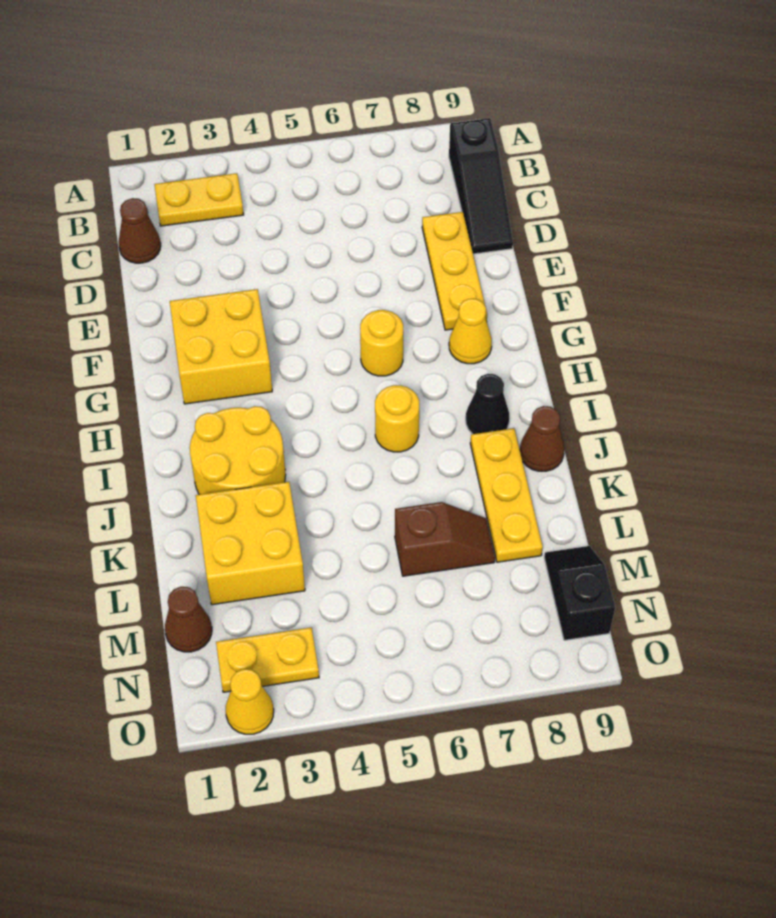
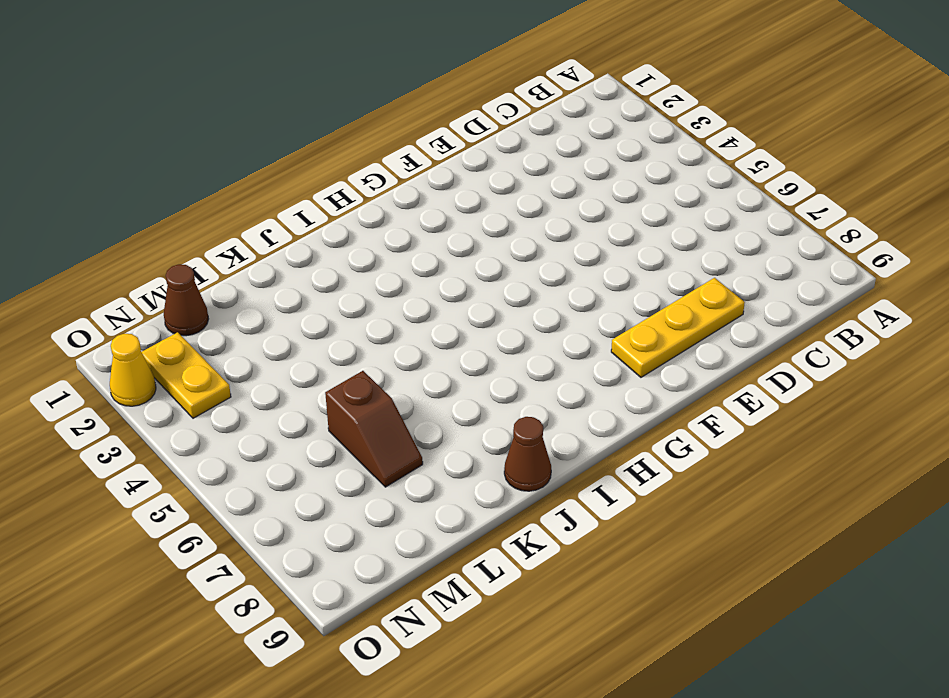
none -> yellow plate B2:B3 level 1
none -> black slope B9:D9 level 1 top B
none -> brown cone C1 level 1

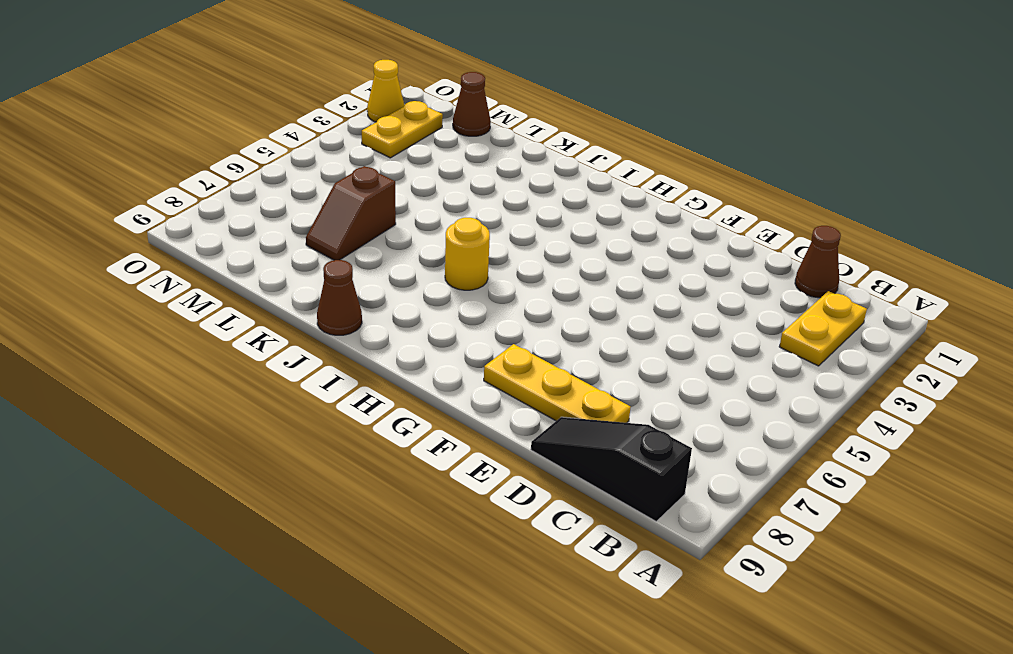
none -> yellow brick F2:G3 level 1
none -> yellow round brick G6 level 1
none -> yellow cone G8 level 1

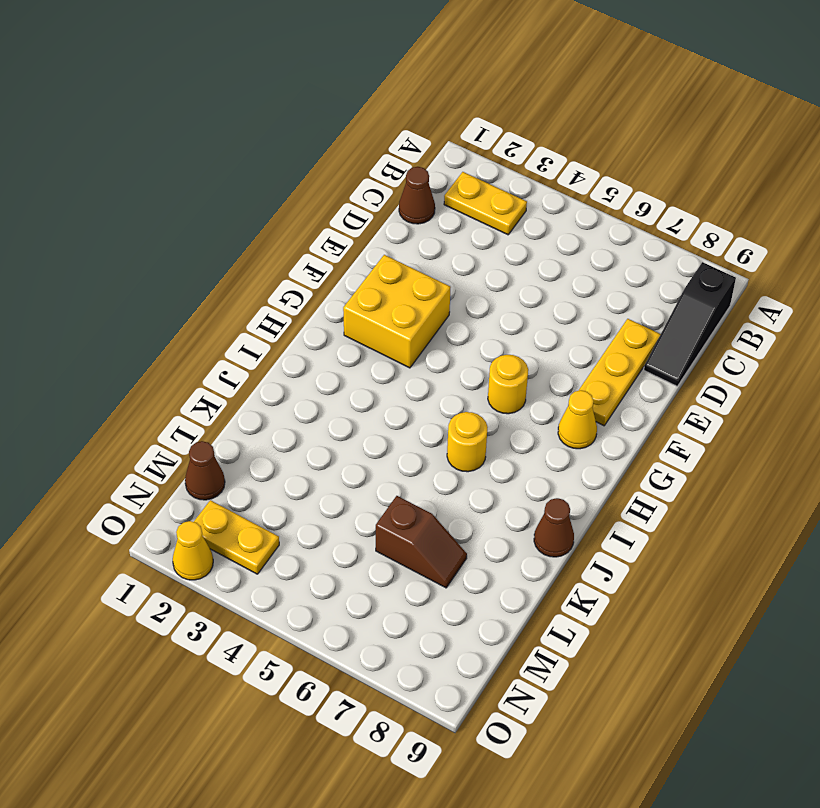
none -> yellow round brick I2:J3 level 1
none -> black cone I8 level 1
none -> yellow plate J8:L8 level 1

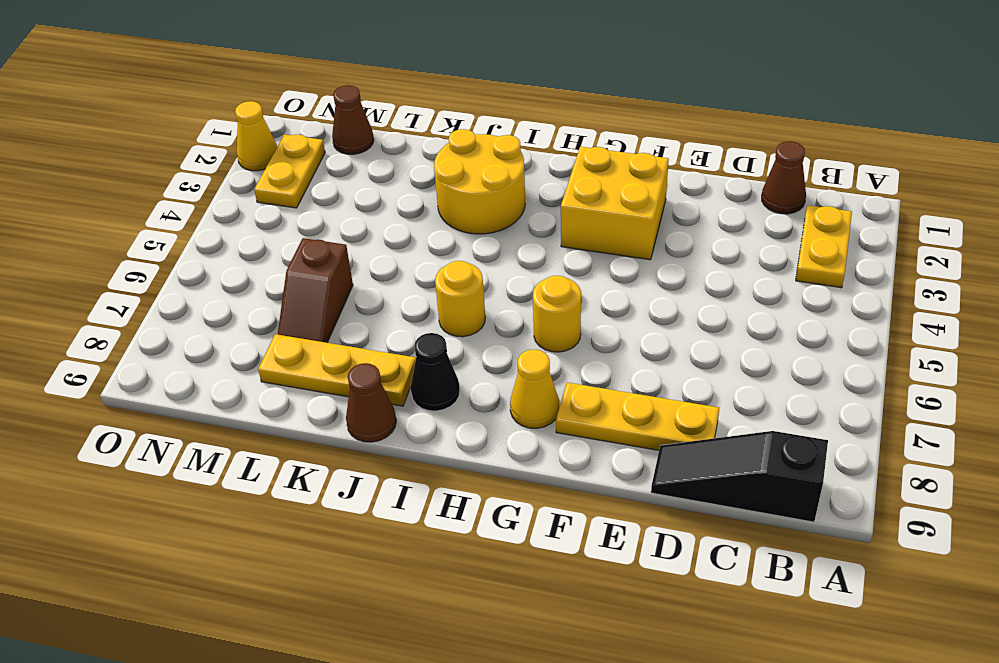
none -> yellow brick K2:L3 level 1
none -> black slope M9:N9 level 1 top N

